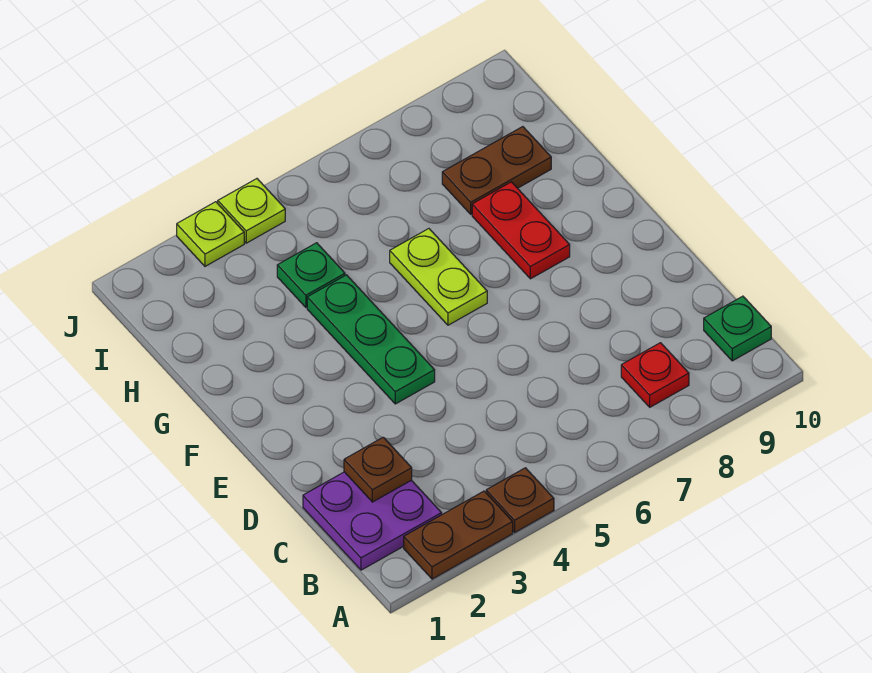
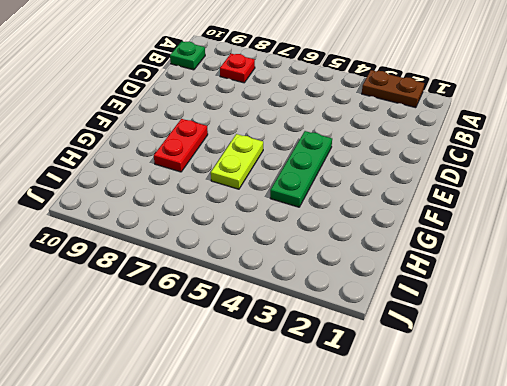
none -> brown plate A4 level 1
none -> purple plate B1:C2 level 1
none -> green plate H4 level 1

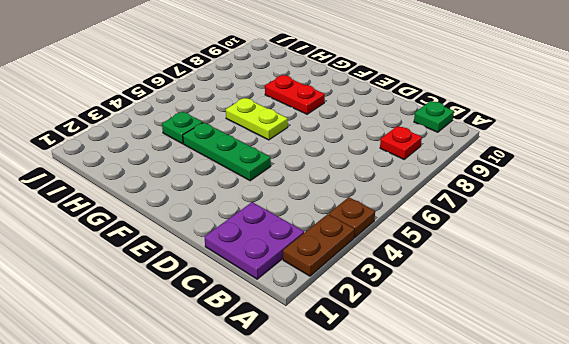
none -> brown plate H8:H9 level 1
none -> lime plate J3 level 1
none -> lime plate J4 level 1

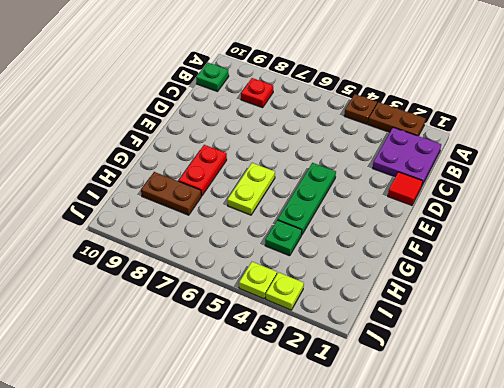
red tile D1 level 1 -> none
none -> brown plate C2 level 2

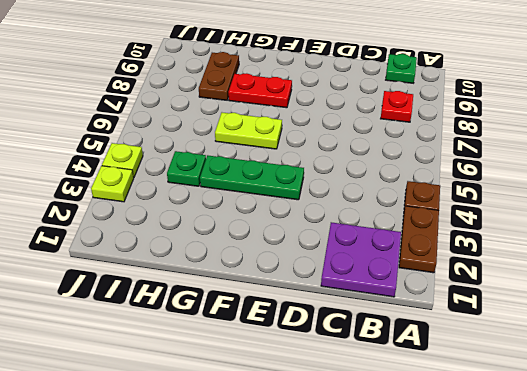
none -> brown plate C2 level 2

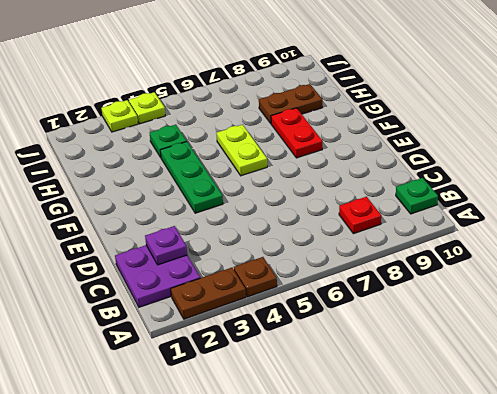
purple plate C2 level 2 -> brown plate C2 level 2

